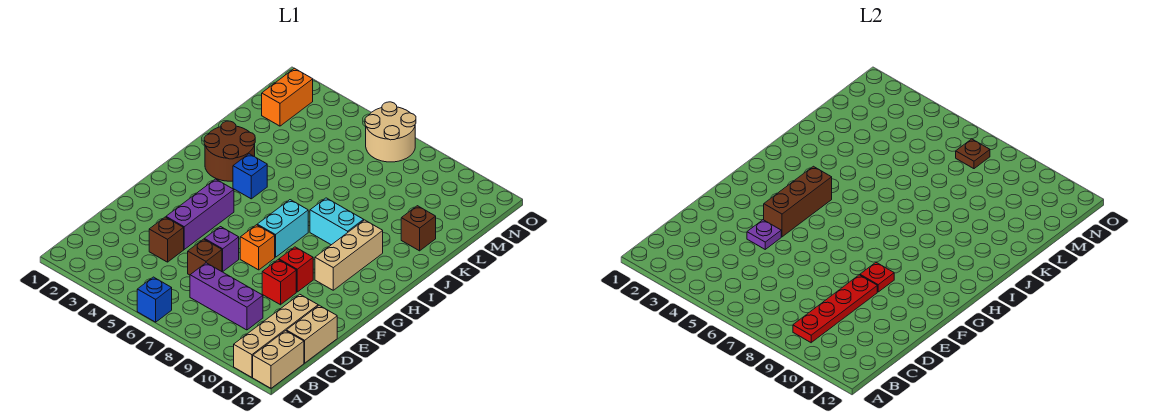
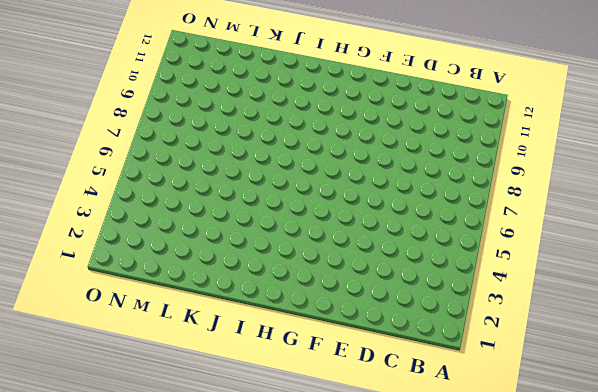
none -> blue brick A6 level 1
none -> tan brick A11:D11 level 1
none -> tan brick A12:B12 level 1

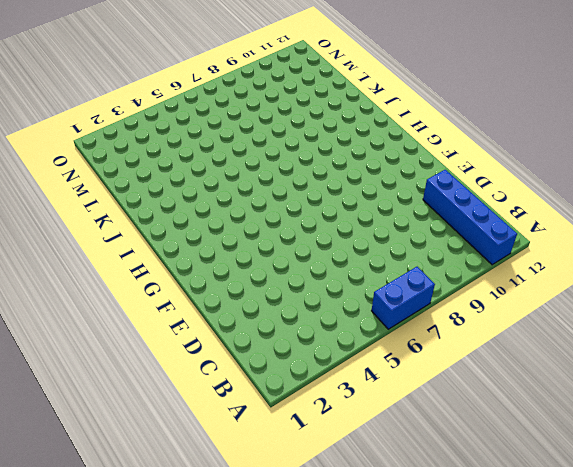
blue brick A6:A7 level 1 -> blue brick A6 level 1
blue brick A11:D11 level 1 -> tan brick A11:D11 level 1
none -> tan brick A12:B12 level 1
none -> purple brick C7:C9 level 1
none -> tan brick C12:D12 level 1

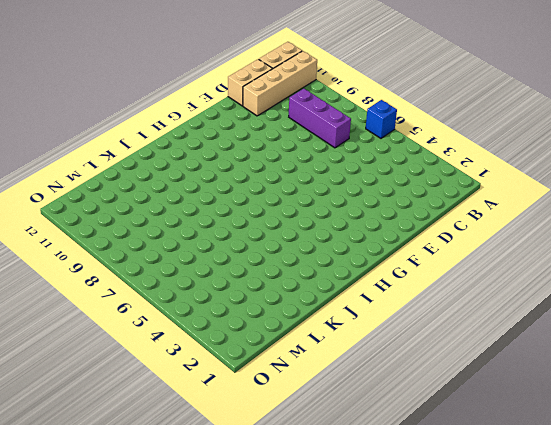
none -> brown brick D4 level 1
none -> brown brick D6 level 1
none -> purple brick E4:G4 level 1

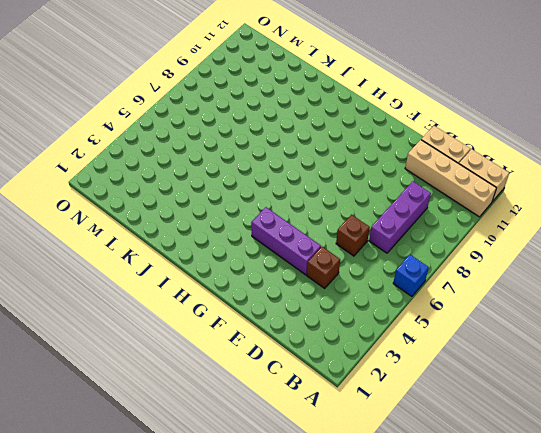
none -> purple brick E6 level 1
none -> red brick E9 level 1
none -> orange brick F7 level 1

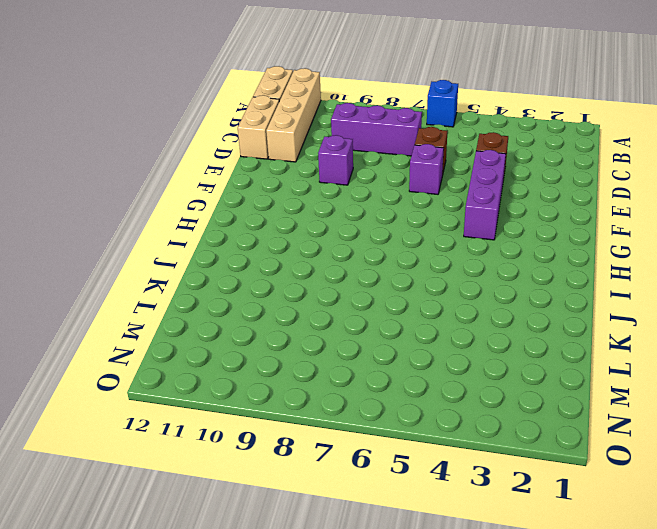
purple brick E9 level 1 -> red brick E9 level 1
none -> orange brick F7 level 1
none -> red brick F9 level 1
none -> cyan brick G7:H7 level 1

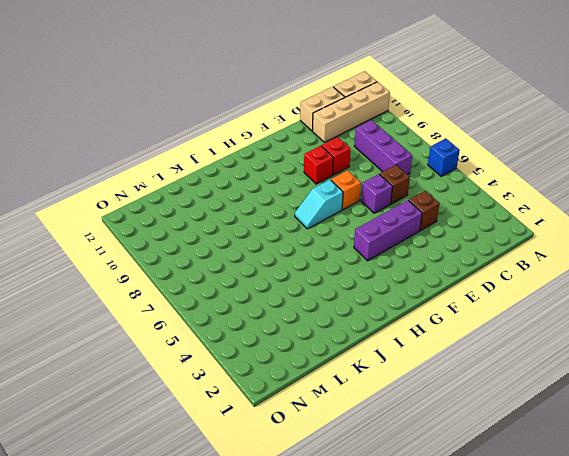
cyan slope G7:H7 level 1 top G -> cyan brick G7:H7 level 1
none -> tan brick G10:I10 level 1
none -> brown round brick I2:J3 level 1
none -> blue brick I4 level 1

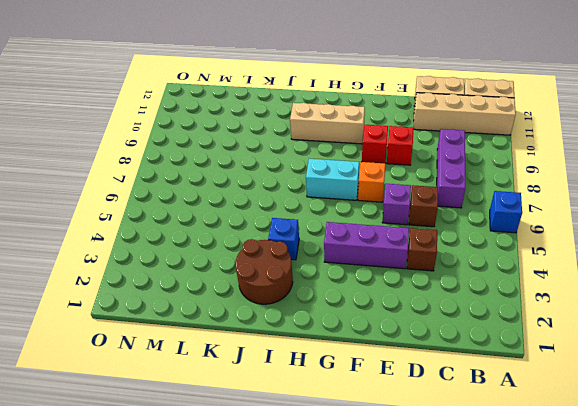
none -> cyan brick I8:I9 level 1
none -> brown brick K11 level 1
none -> orange brick M2:N2 level 1

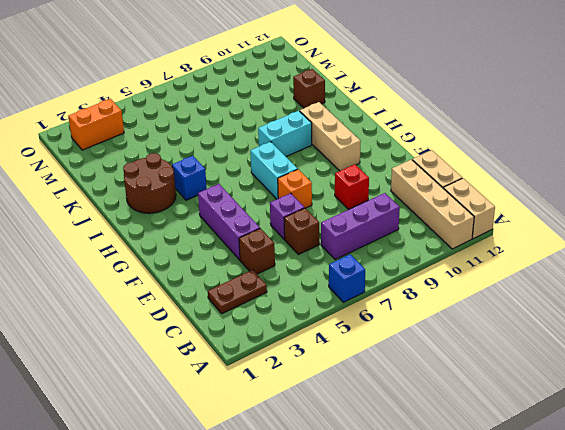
brown plate C2:C3 level 1 -> none
orange brick N2:N3 level 1 -> orange brick M2:N2 level 1
none -> red brick F9 level 1
none -> tan round brick N6:O7 level 1
none -> red plate B9:E9 level 2

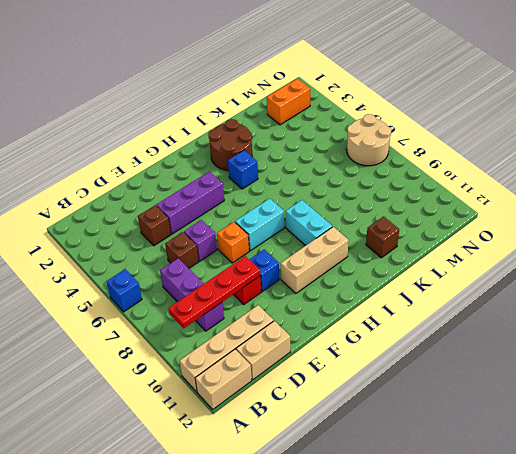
blue brick F9 level 1 -> red brick F9 level 1
none -> purple plate E4 level 2
none -> brown brick F4:H4 level 2
none -> red plate F9 level 2

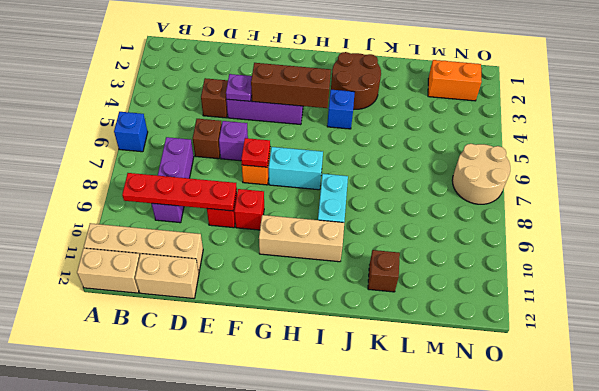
red plate F7 level 2 -> red plate F9 level 2
none -> brown plate N7 level 2

